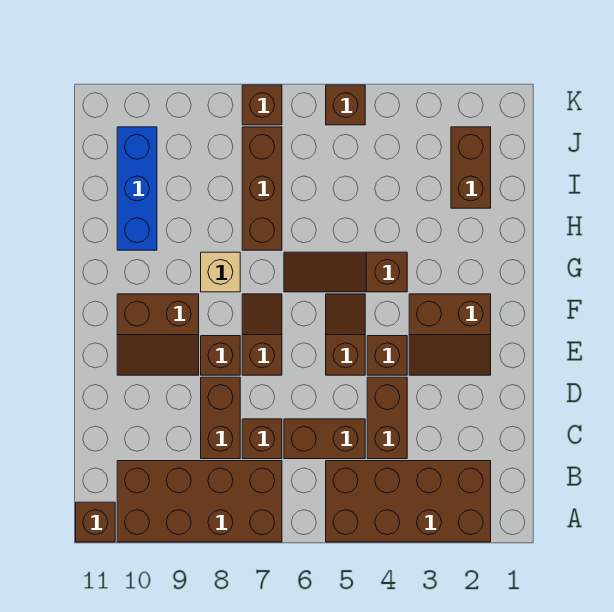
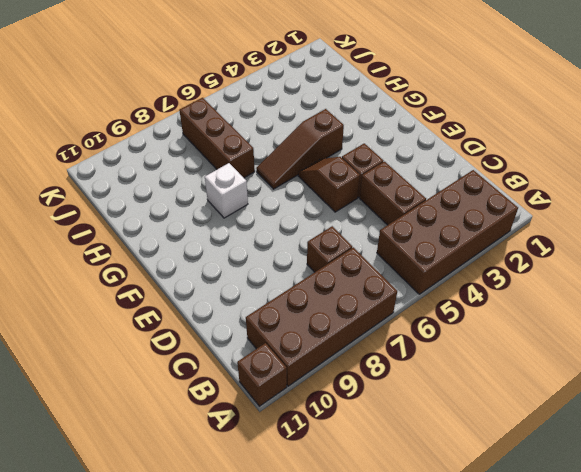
white brick G8 level 1 -> tan brick G8 level 1
none -> brown brick C5:C6 level 1
none -> brown brick C8:D8 level 1
none -> brown slope E2:F3 level 1 top F

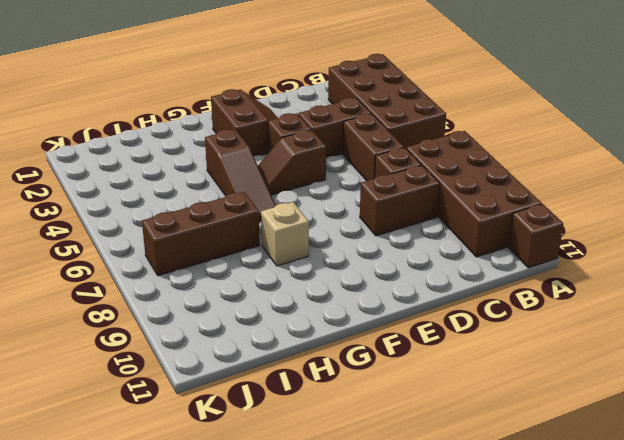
none -> brown slope E7:F7 level 1 top E
none -> brown brick E8 level 1
none -> brown slope E9:F10 level 1 top F

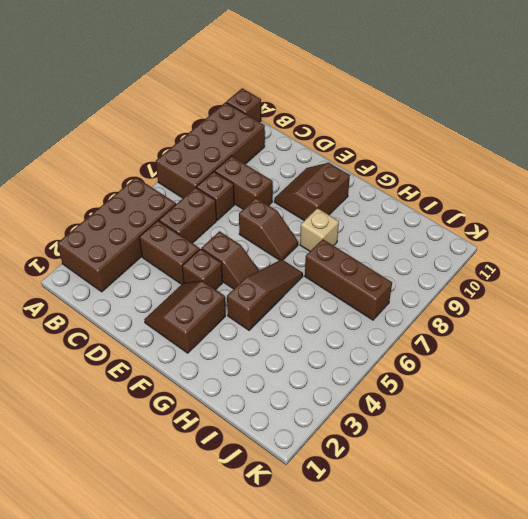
none -> brown brick E8 level 1
none -> blue brick H10:J10 level 1
none -> brown brick I2:J2 level 1

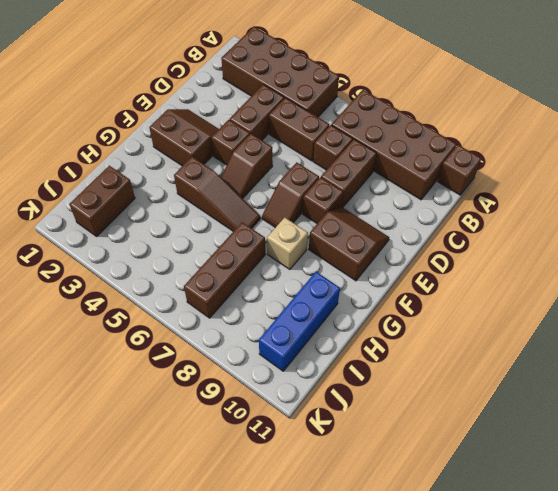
none -> brown brick K5 level 1
none -> brown brick K7 level 1

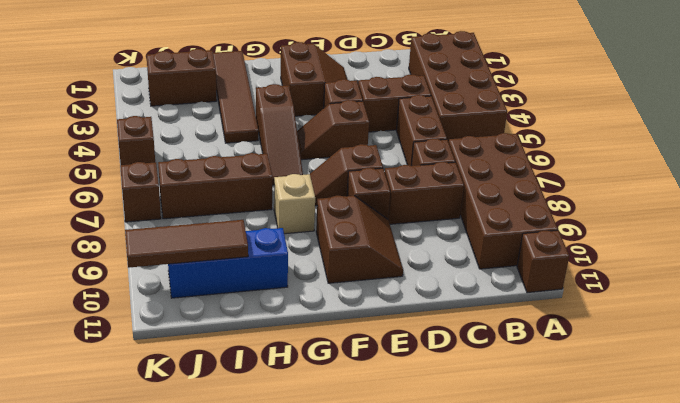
brown tile H1:H4 level 1 -> none
brown tile I10:K10 level 2 -> none

